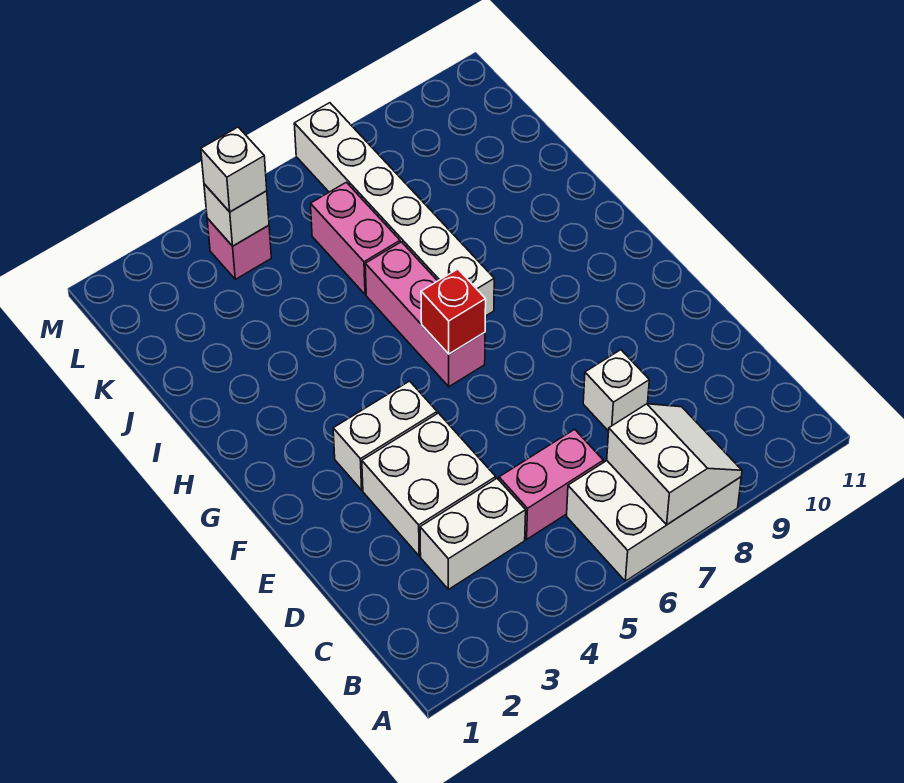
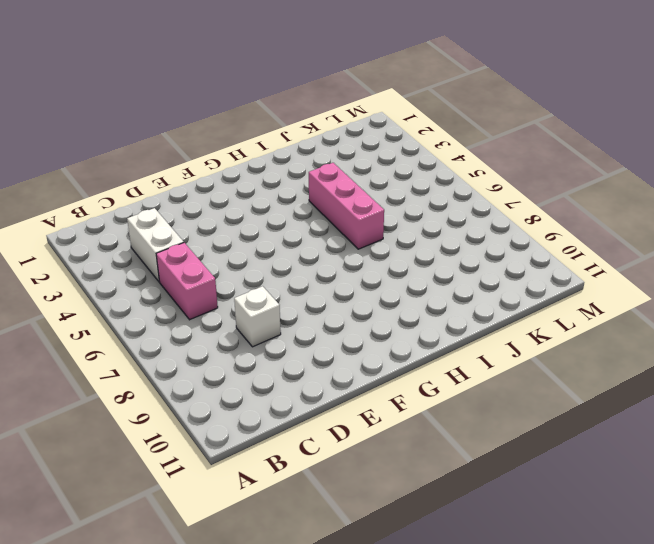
pink brick I4:I6 level 1 -> pink brick G6:I6 level 1
none -> white brick A6:B8 level 1
none -> white brick D3:E4 level 1
none -> white brick F3:F4 level 1

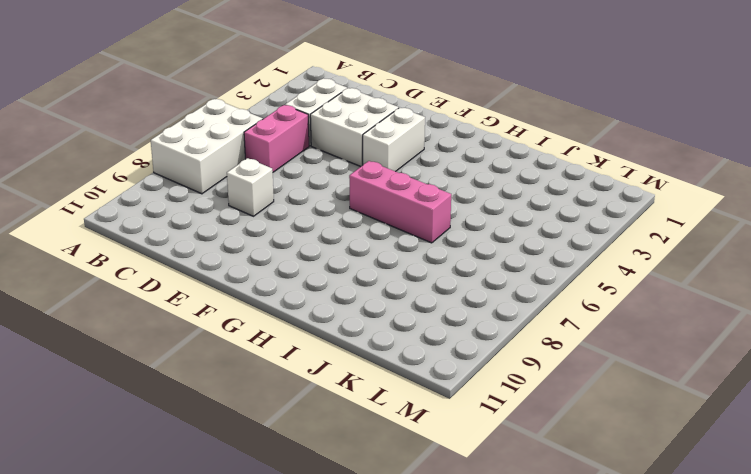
none -> white brick H7:M7 level 1
none -> pink brick J6:K6 level 1
none -> pink brick L4 level 1

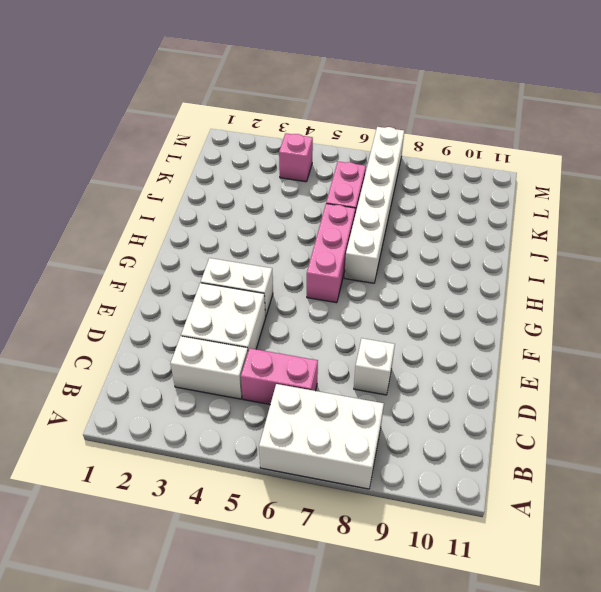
none -> white slope A7:B8 level 2 top 7
none -> red brick G6 level 2
none -> white brick L4 level 2

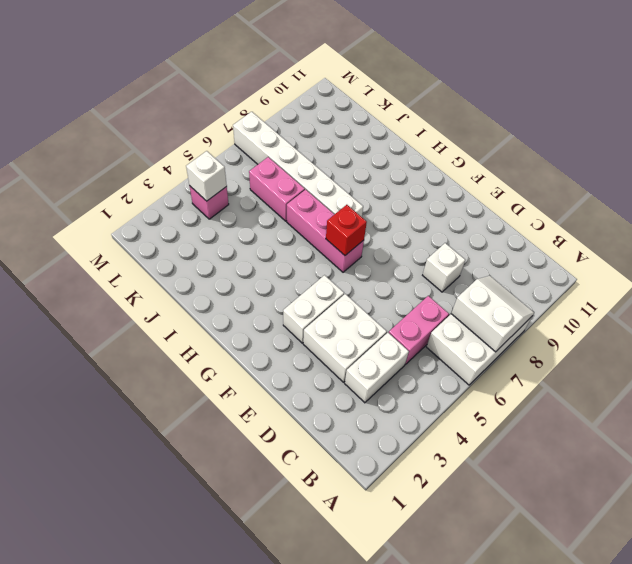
none -> white brick L4 level 3

